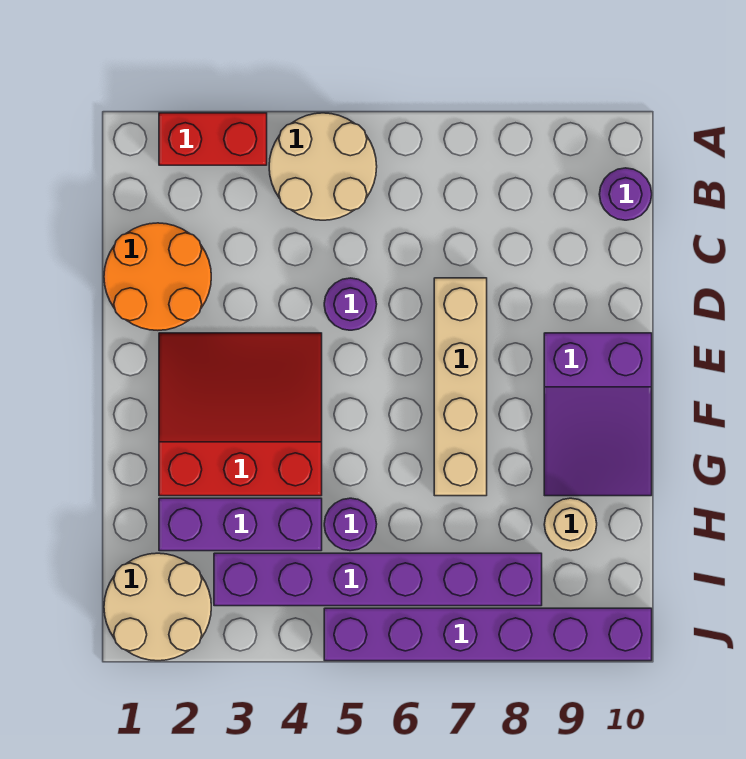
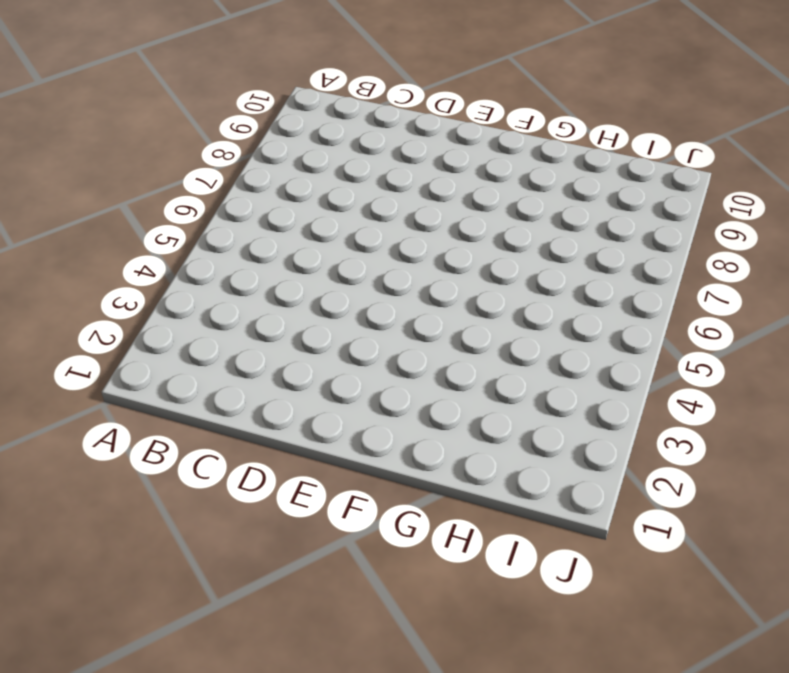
none -> red brick A2:A3 level 1
none -> tan round brick A4:B5 level 1
none -> purple round brick B10 level 1

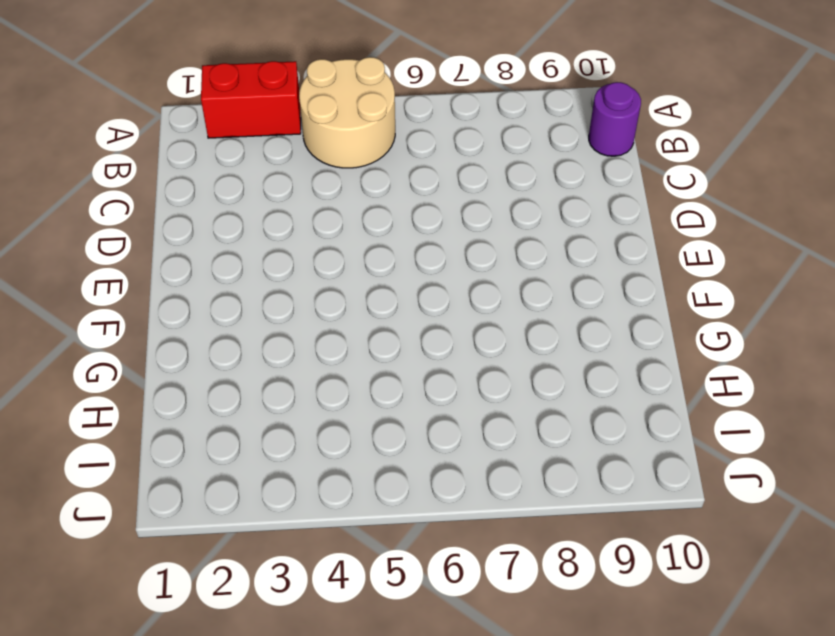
none -> orange round brick C1:D2 level 1
none -> purple round brick D5 level 1
none -> tan brick D7:G7 level 1

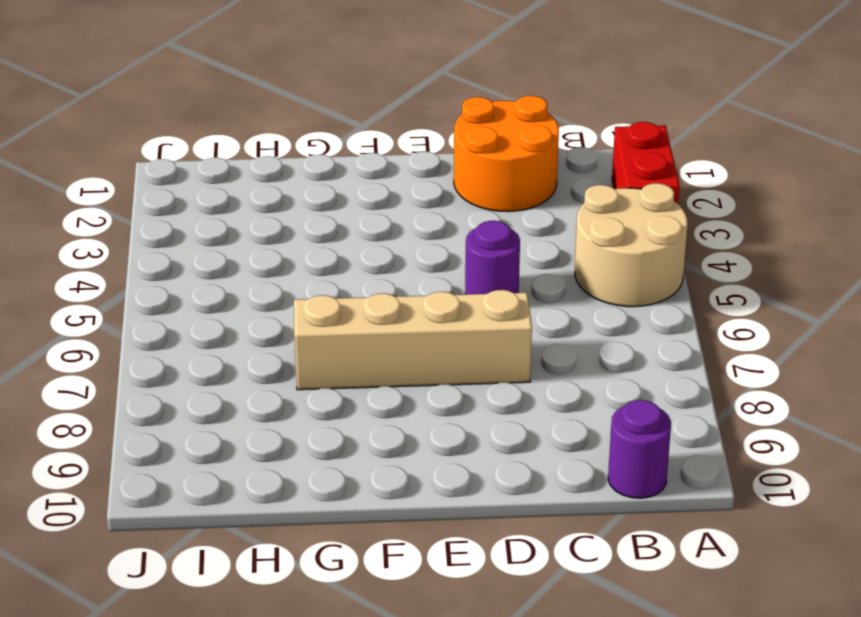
none -> red slope E2:G4 level 1 top G
none -> purple slope E9:G10 level 1 top E
none -> purple brick H2:H4 level 1

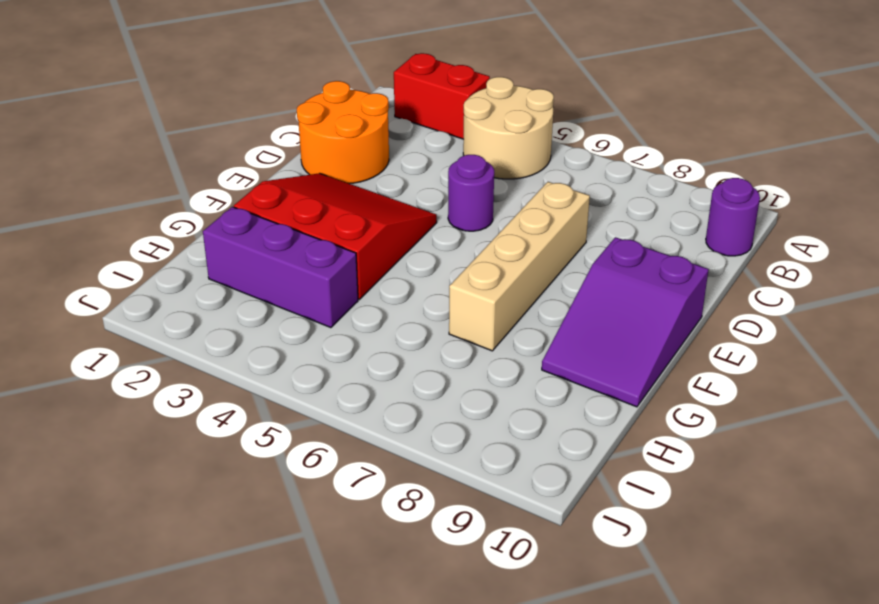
none -> purple round brick H5 level 1
none -> tan round brick H9 level 1
none -> tan round brick I1:J2 level 1

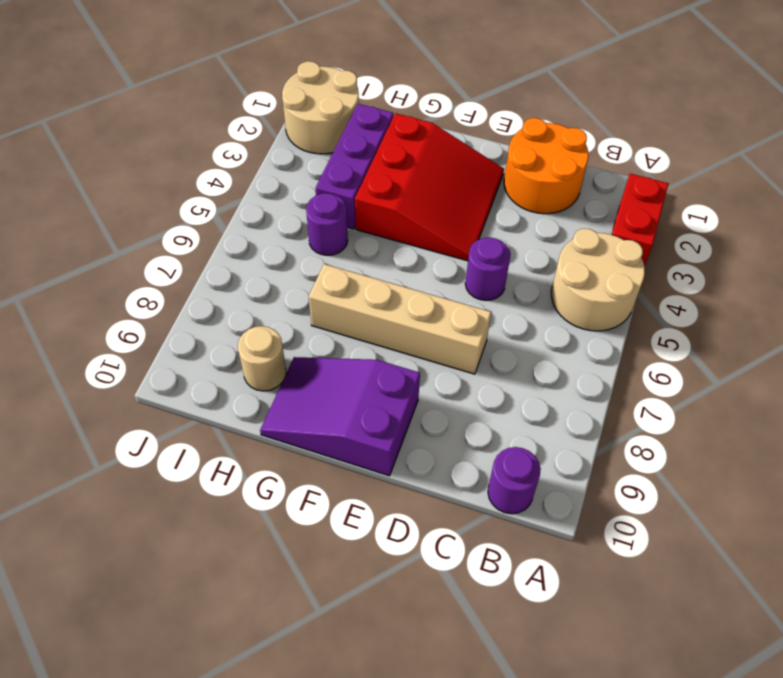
none -> purple brick I3:I8 level 1
none -> purple brick J5:J10 level 1

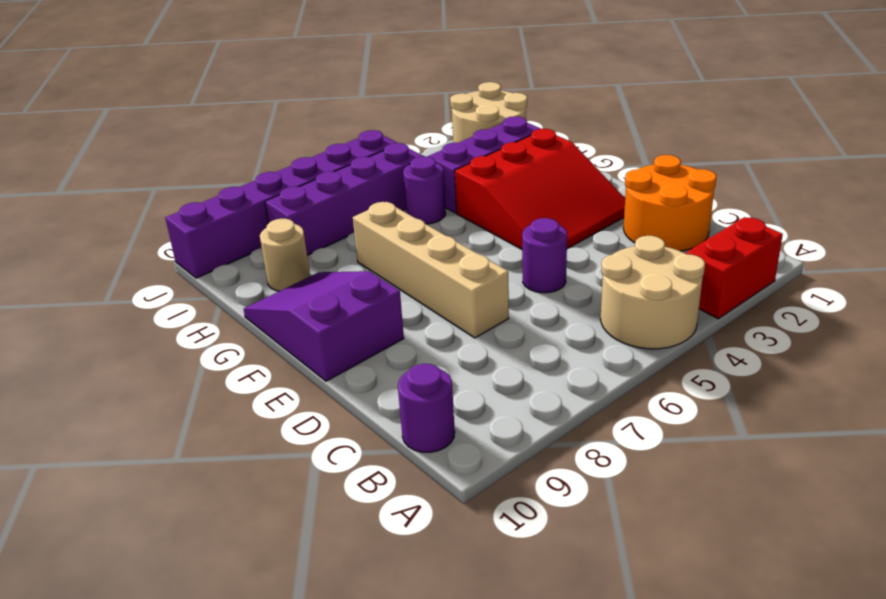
purple brick I5:I8 level 1 -> purple brick I3:I8 level 1

